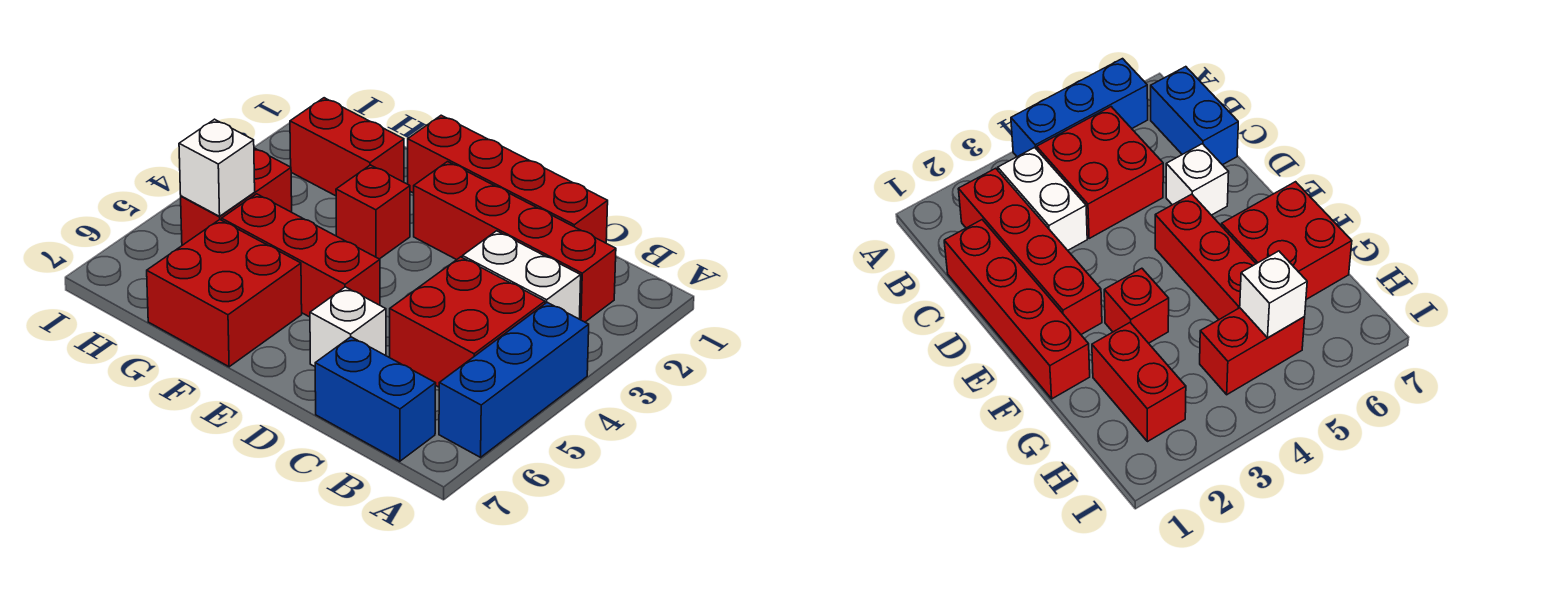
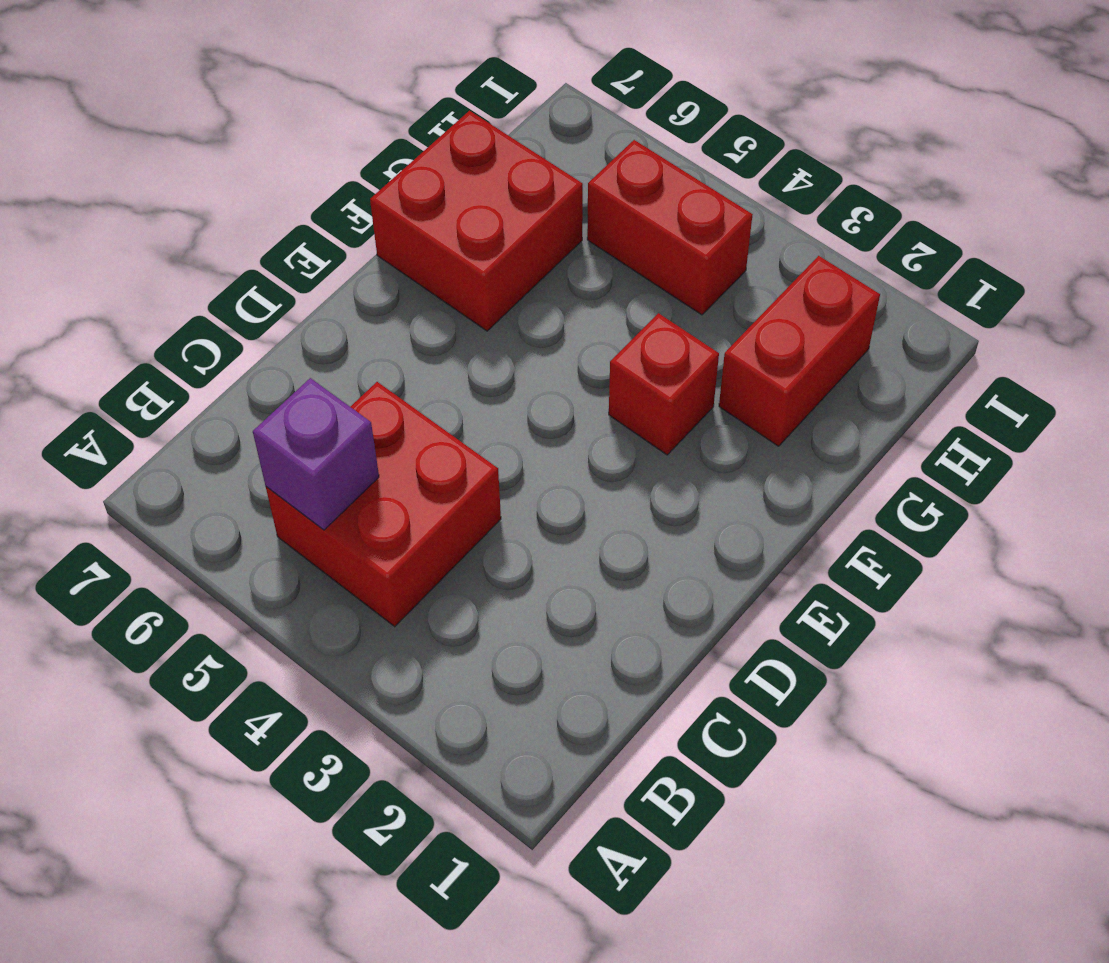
purple brick B5 level 2 -> none
none -> blue brick A4:A6 level 1
none -> red brick B2:E2 level 1
none -> white brick B3:C3 level 1

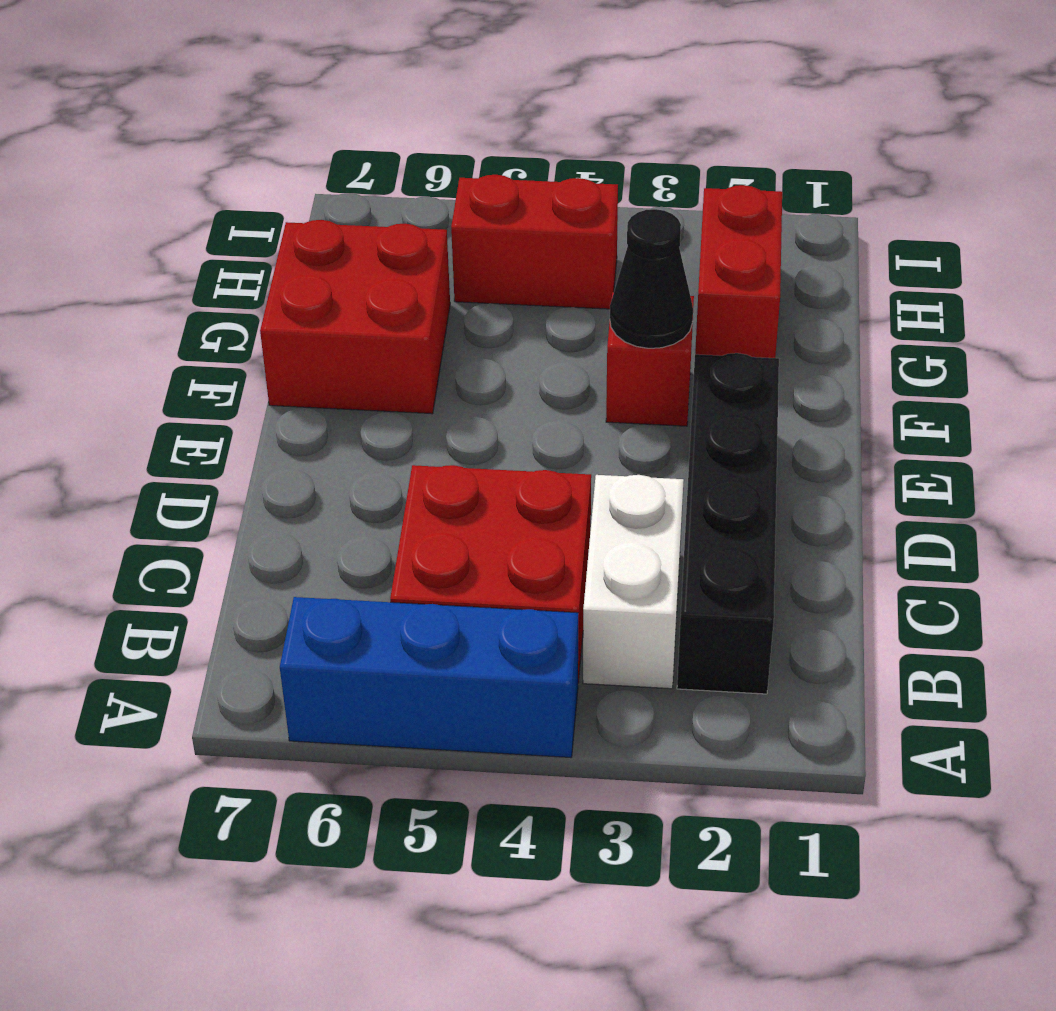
black brick B2:E2 level 1 -> red brick B2:E2 level 1
black cone F3 level 2 -> none
none -> blue brick B7:C7 level 1
none -> red brick C1:F1 level 1
none -> white brick D6 level 1

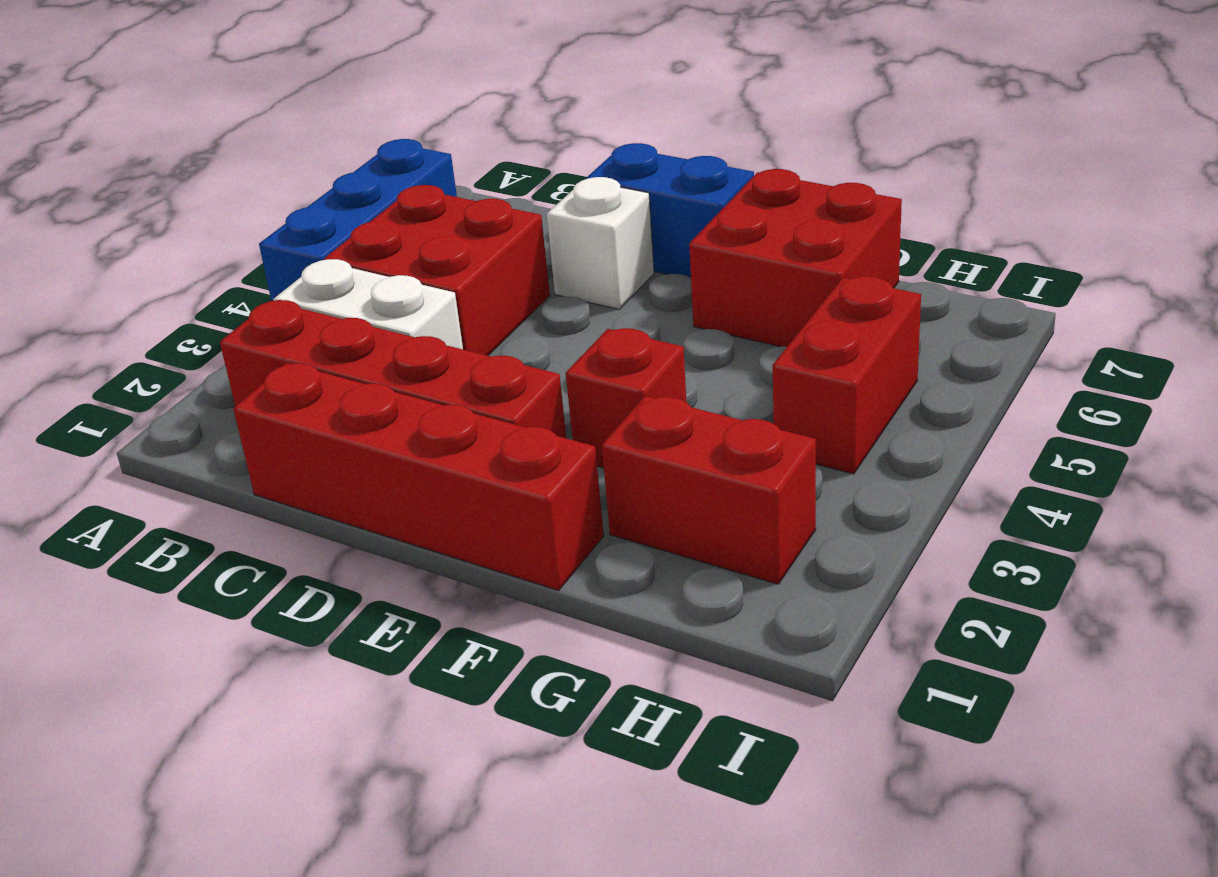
blue brick D7:E7 level 1 -> blue brick B7:C7 level 1
none -> red brick E5:G5 level 1
none -> white brick H5 level 2

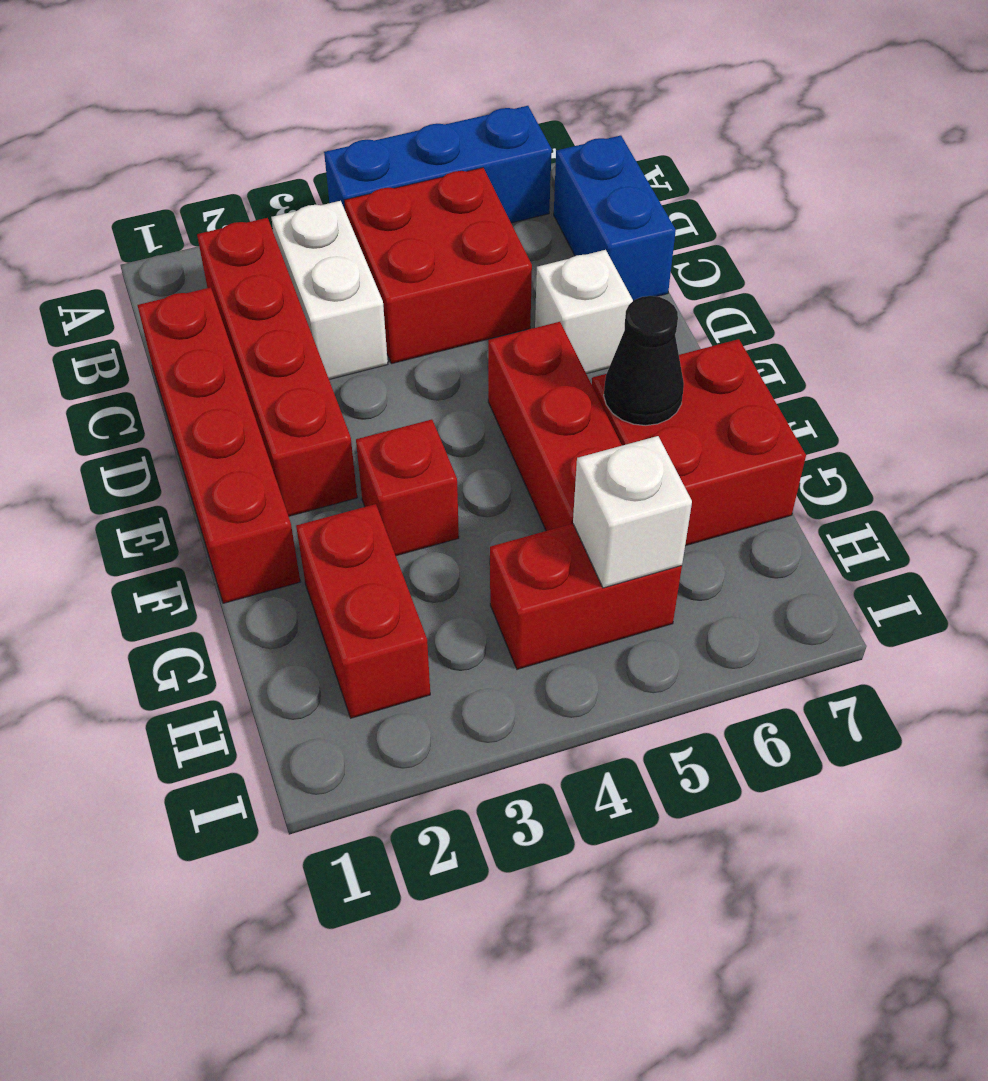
black cone F6 level 2 -> none

